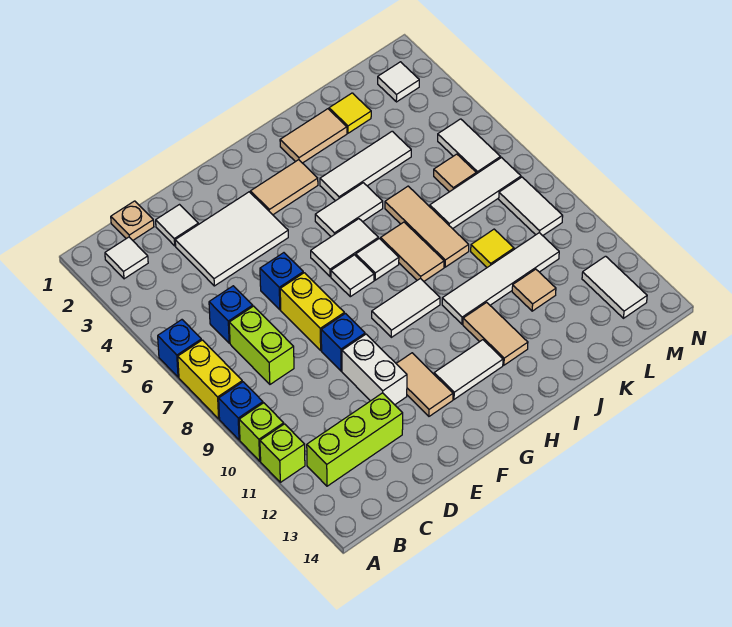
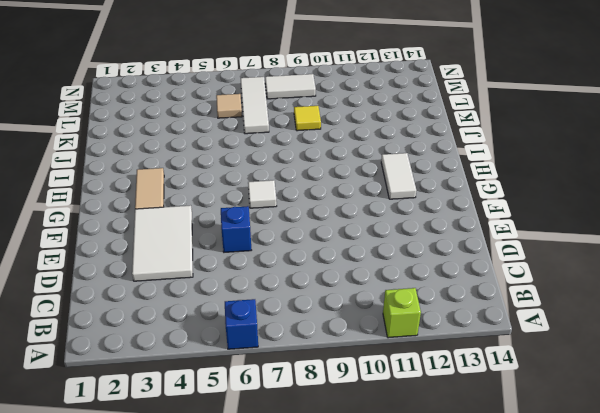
none -> yellow brick A7:A8 level 1
none -> blue brick A9 level 1
none -> lime brick A10 level 1
none -> white tile B2 level 1

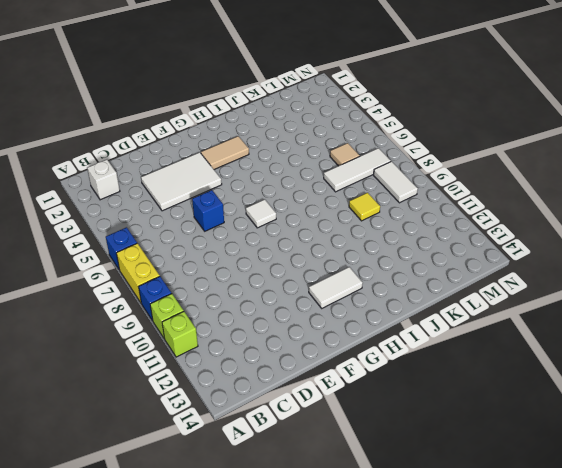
white brick B2 level 1 -> white tile B2 level 1
none -> lime brick B12:D12 level 1
none -> tan plate C1 level 1
none -> blue brick C6 level 1
none -> lime brick C7:C8 level 1

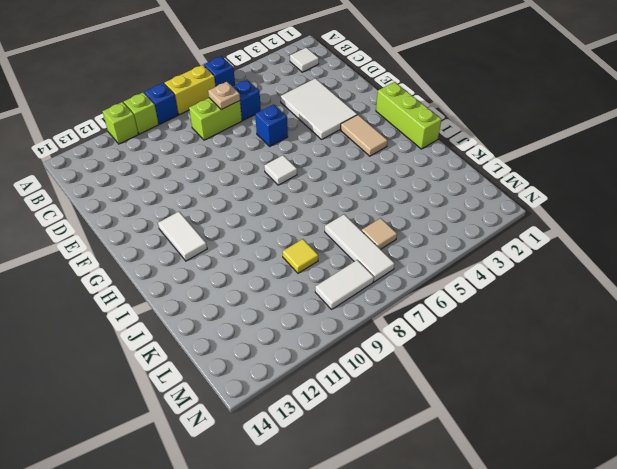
tan plate C7 level 2 -> tan plate C1 level 1
lime brick G1:I1 level 1 -> lime brick B12:D12 level 1
none -> white tile D2 level 1
none -> yellow brick E7:E8 level 1
none -> blue brick E9 level 1
none -> white brick E10:E11 level 1

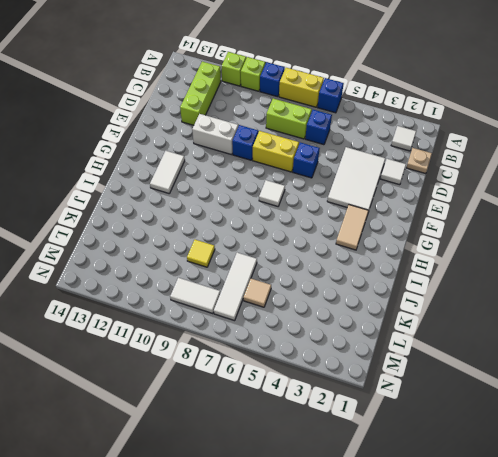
none -> tan tile F11:F12 level 1
none -> white tile G6:H6 level 1
none -> white tile G9:H9 level 1
none -> white tile H5:I5 level 1

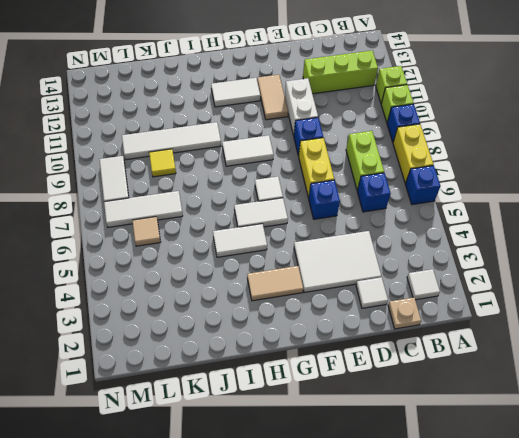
none -> white tile H7 level 1
none -> tan tile I2:J2 level 1
none -> white tile I4:K4 level 1
none -> tan tile I7:I8 level 1

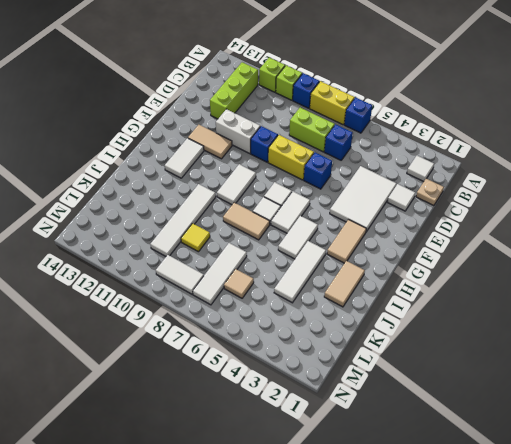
none -> tan tile I11:I12 level 1
none -> tan tile J6:J8 level 1
none -> yellow tile K2 level 1
none -> tan tile K11 level 1

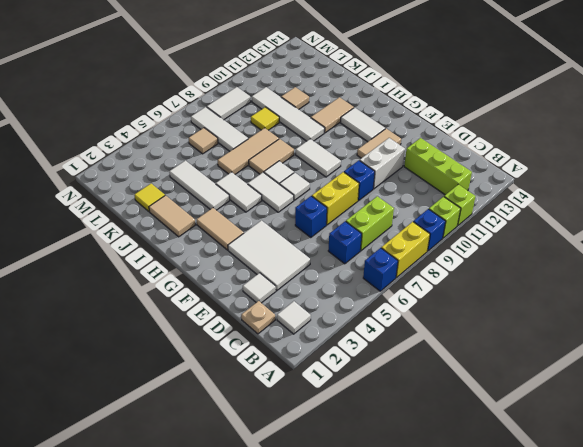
none -> white tile M2 level 1
none -> white tile M5:M6 level 1
none -> white tile M12:M13 level 1

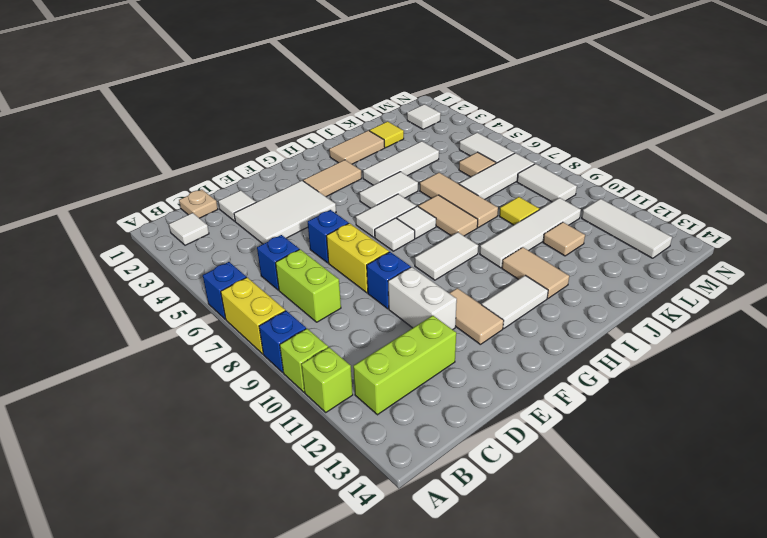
white tile M11:M13 level 1 -> white tile M12:M13 level 1

